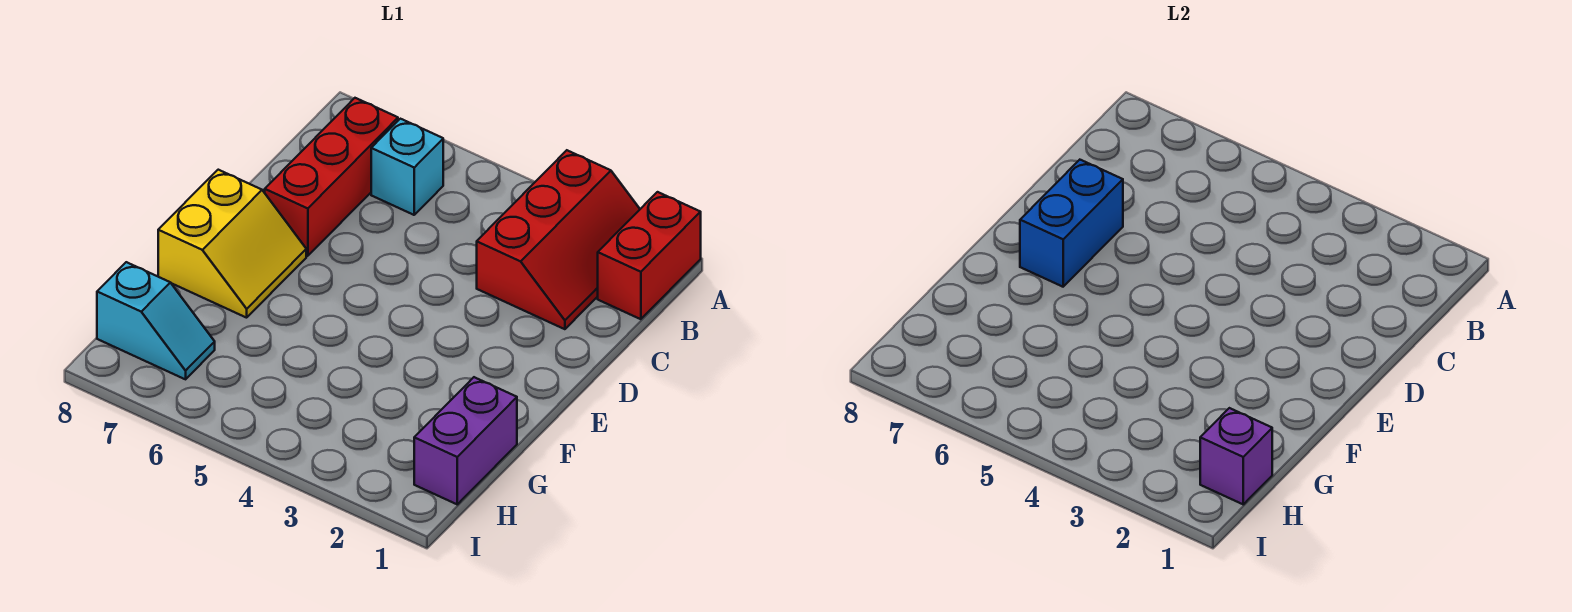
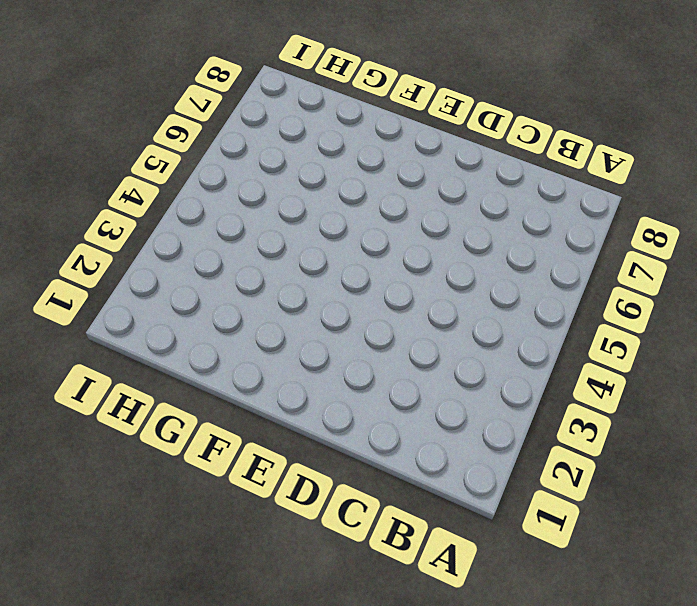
none -> red brick A1:B1 level 1
none -> red slope A2:C3 level 1 top 3

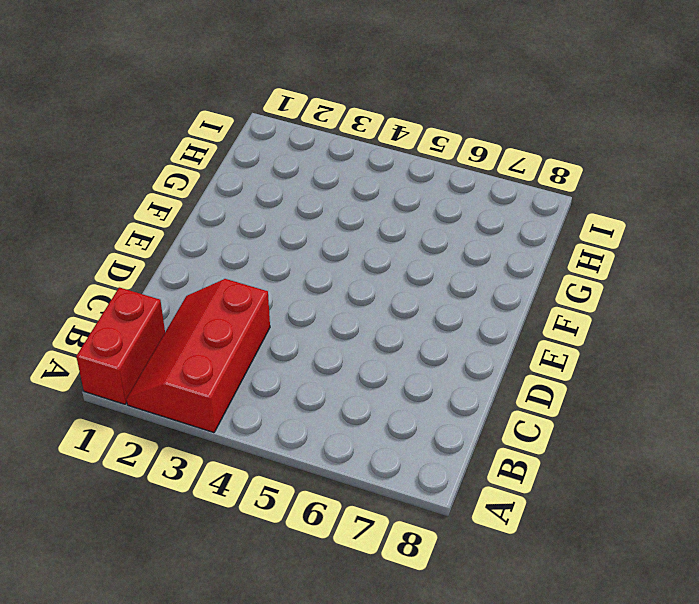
none -> cyan brick B6 level 1
none -> red brick B7:D7 level 1

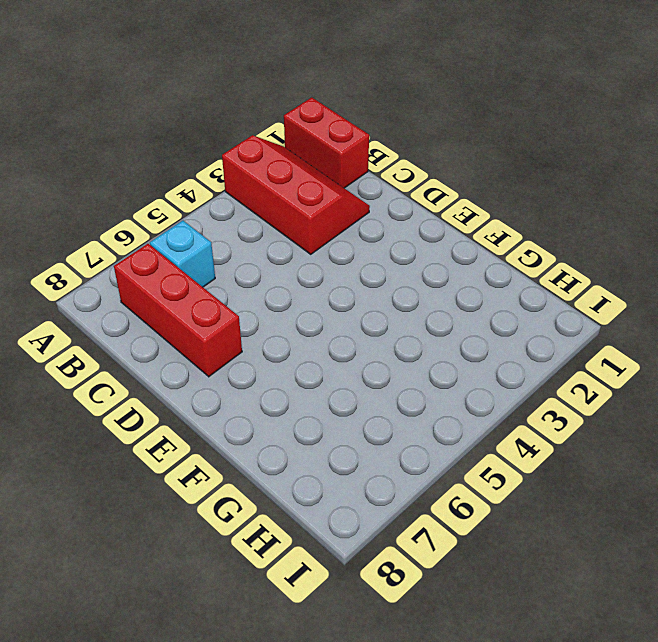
none -> yellow slope E7:F8 level 1 top 8
none -> purple brick G1:H1 level 1

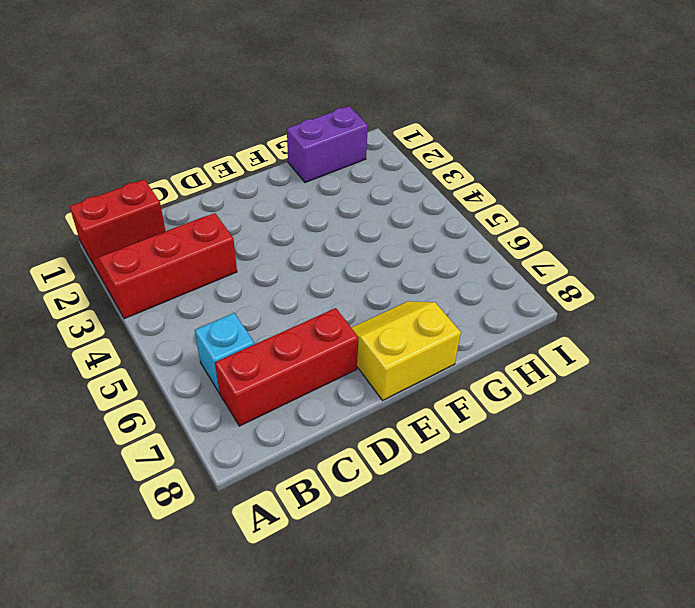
none -> cyan slope H7:H8 level 1 top 8
none -> blue brick D7:E7 level 2

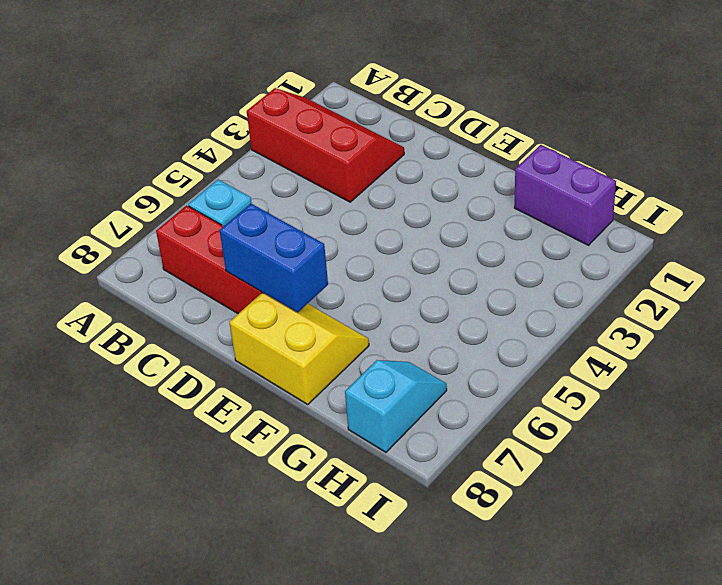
none -> red brick A1:B1 level 1
none -> purple brick H1 level 2

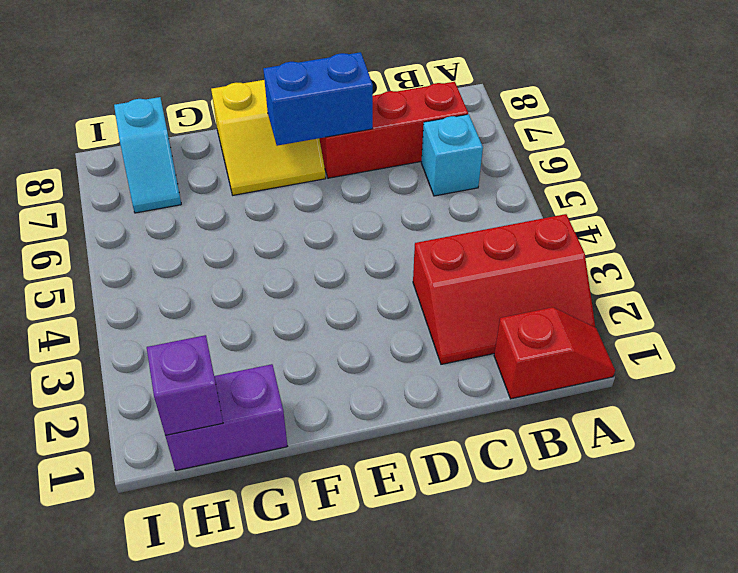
red slope A1:B1 level 1 top B -> red brick A1:B1 level 1

